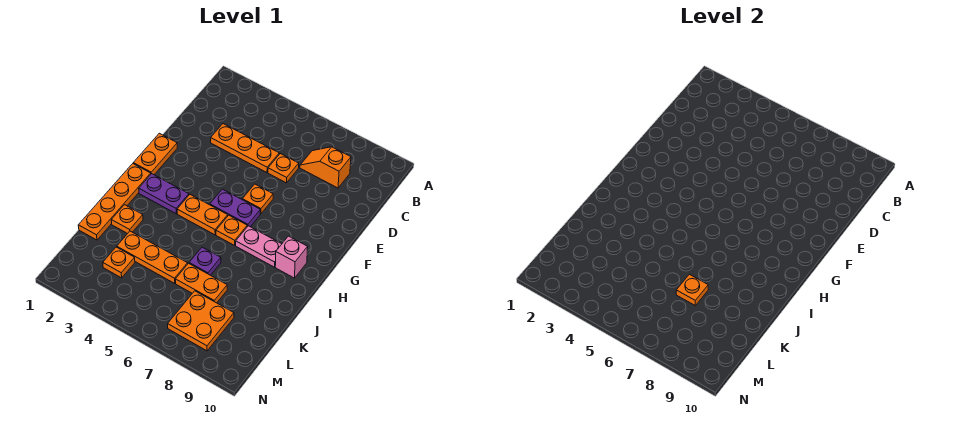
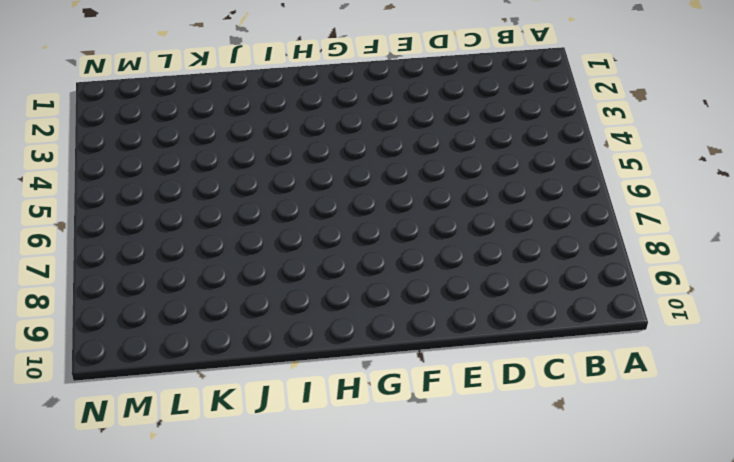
none -> orange slope C7:C8 level 1 top 8
none -> orange plate D3:D5 level 1
none -> orange plate D6 level 1

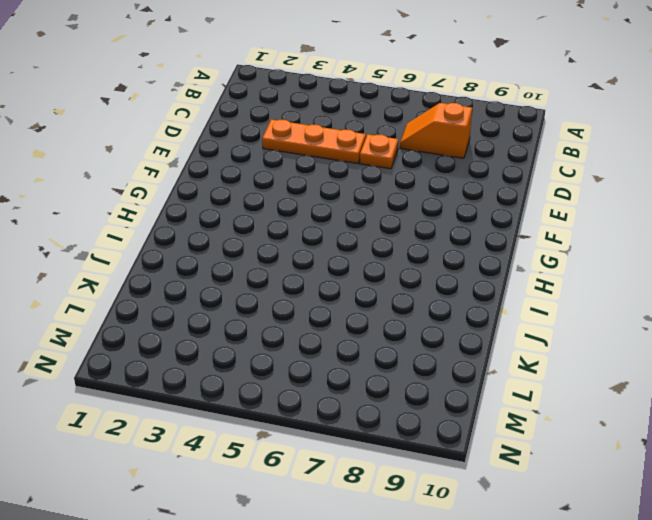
none -> orange plate F1:G1 level 1
none -> orange plate F6 level 1
none -> purple plate G5:G6 level 1

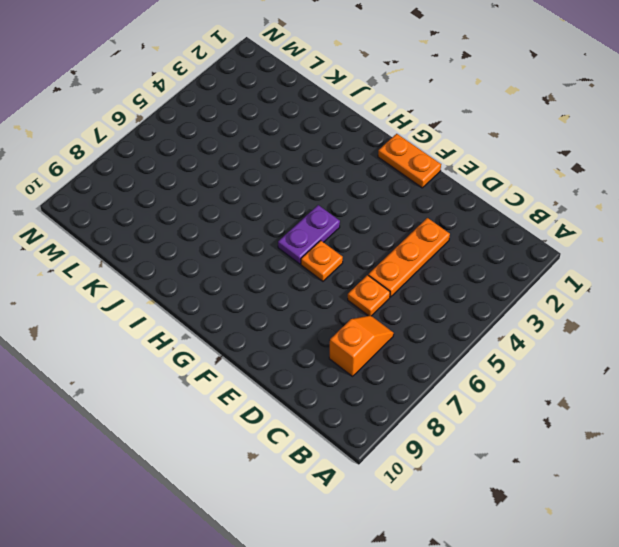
none -> orange plate H1:K1 level 1
none -> purple plate H2:H3 level 1
none -> orange plate H4:H5 level 1

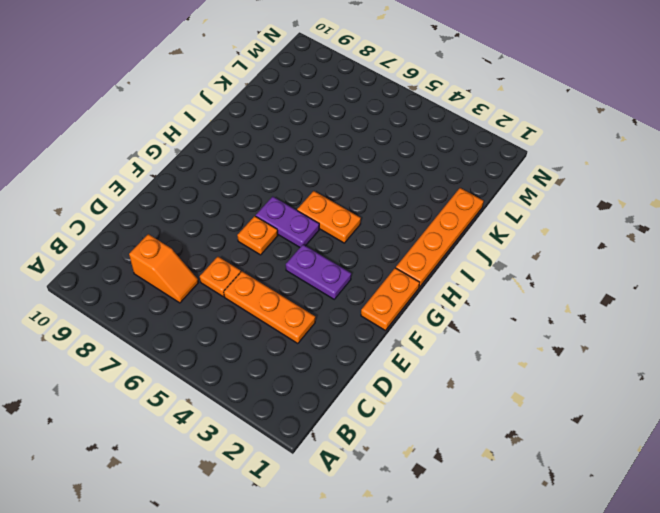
purple plate F3:F4 level 1 -> purple plate H2:H3 level 1
none -> orange plate H6 level 1
none -> pink plate H7:H8 level 1
none -> pink brick H9 level 1

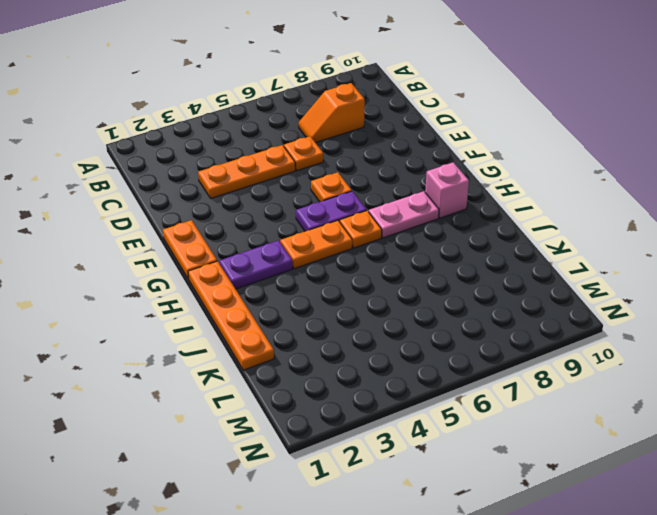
none -> orange plate J2 level 1
none -> purple plate J6 level 1
none -> orange plate K3:K5 level 1

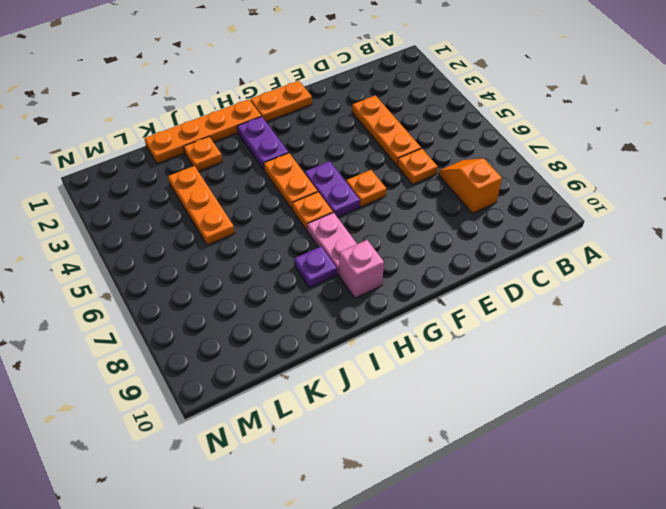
purple plate I8 level 1 -> purple plate J6 level 1
none -> orange plate K6:K7 level 1
none -> orange plate L3 level 1
none -> orange plate L7:M8 level 1

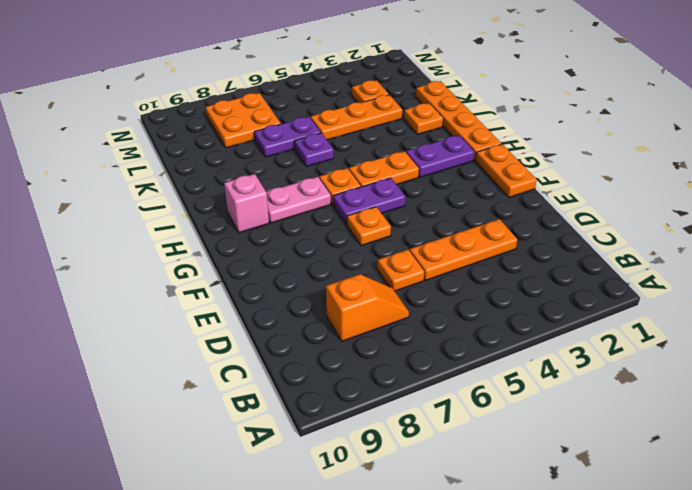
purple plate K6:K7 level 1 -> orange plate K6:K7 level 1
none -> orange plate K7 level 2

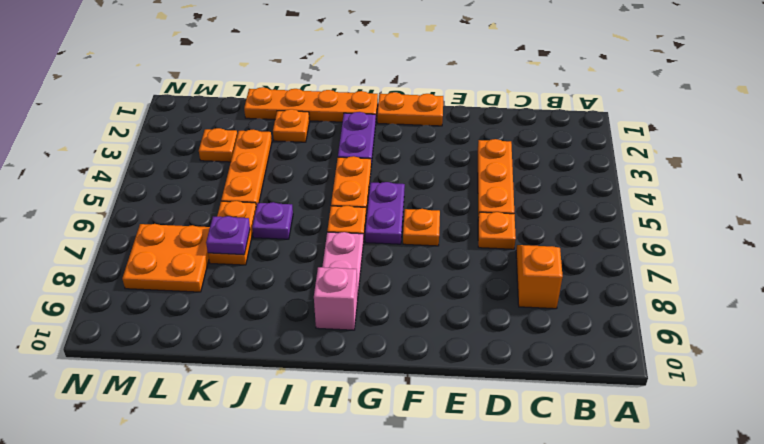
purple plate K7 level 2 -> orange plate K7 level 2

